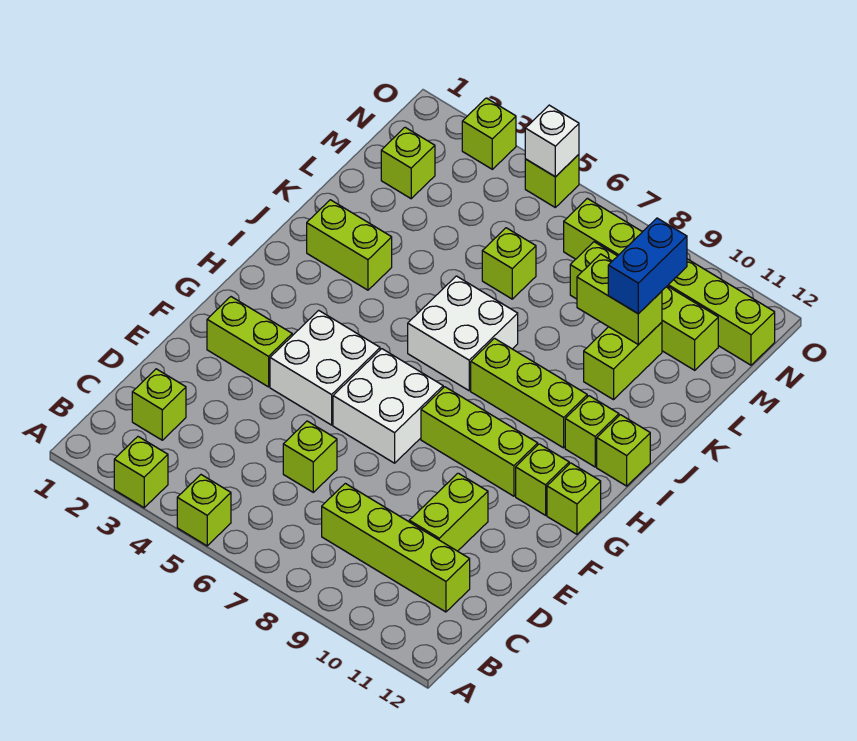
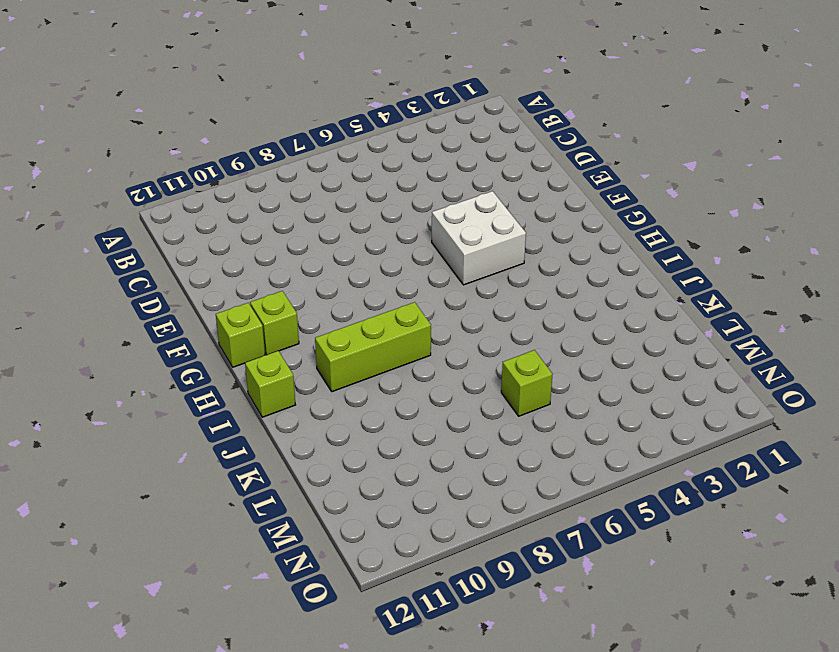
none -> lime brick A3 level 1
none -> lime brick A5 level 1
none -> lime brick C2 level 1

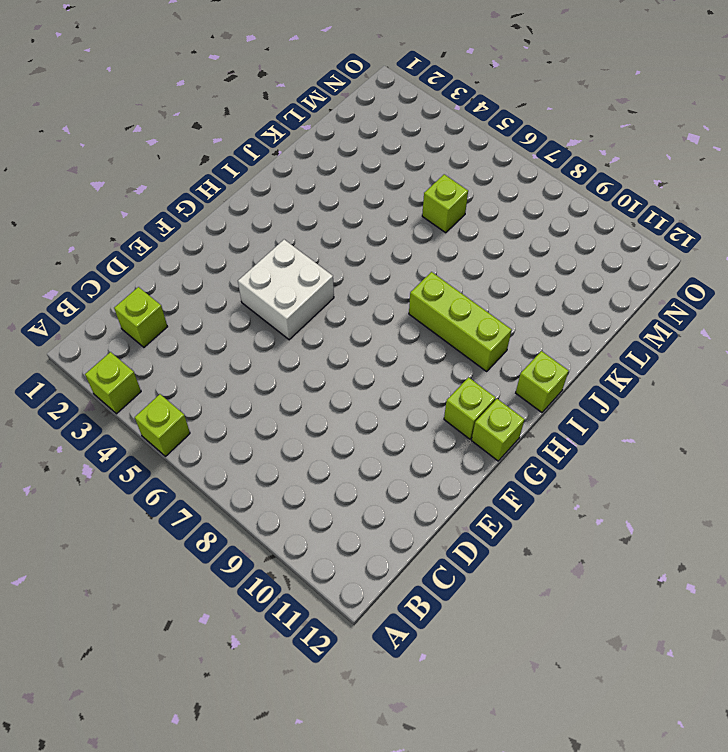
none -> lime brick C8:C11 level 1
none -> lime brick D6 level 1
none -> lime brick D10:E10 level 1

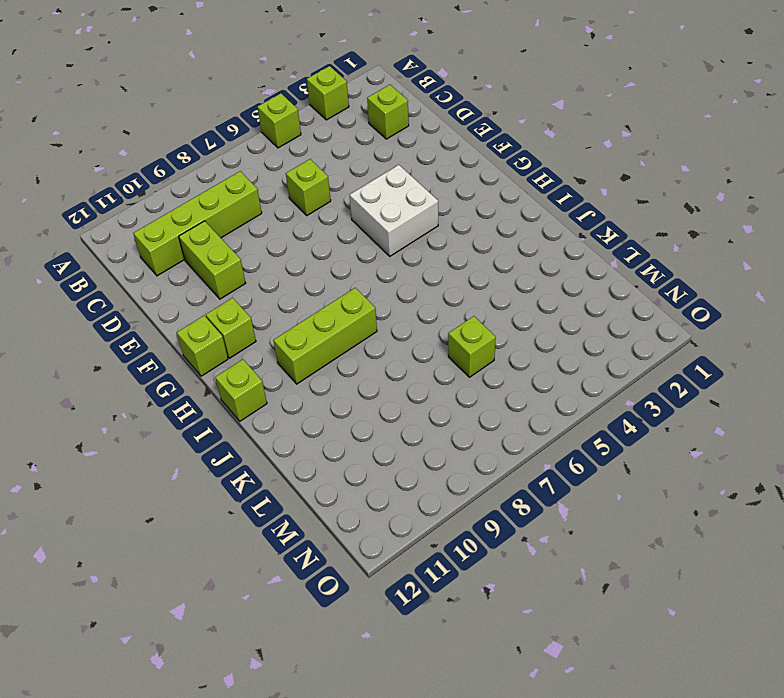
none -> lime brick F2:F3 level 1
none -> white brick F6:G7 level 1
none -> lime brick G8:G10 level 1

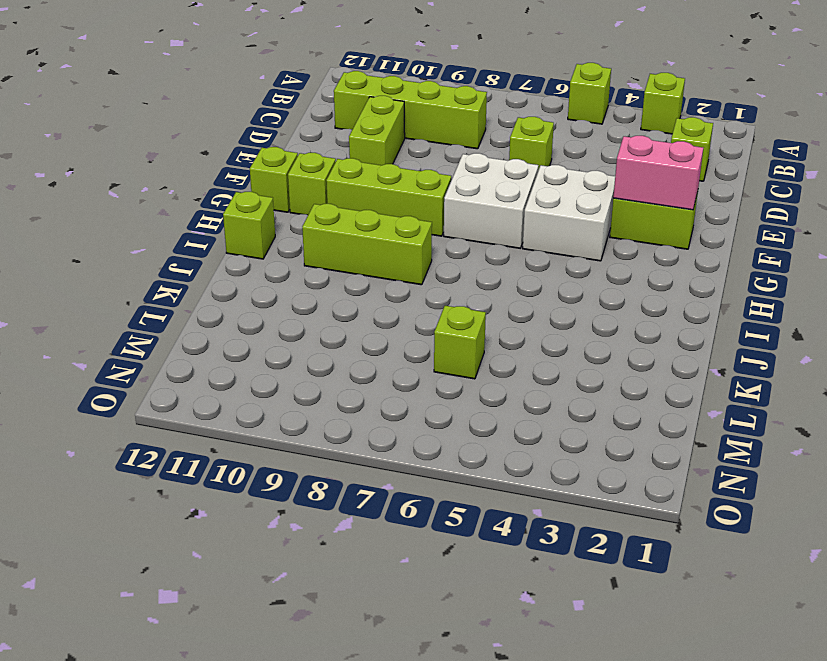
pink brick F2:F3 level 2 -> none
none -> white brick I6:J7 level 1
none -> lime brick I11 level 1
none -> lime brick J2:J3 level 1

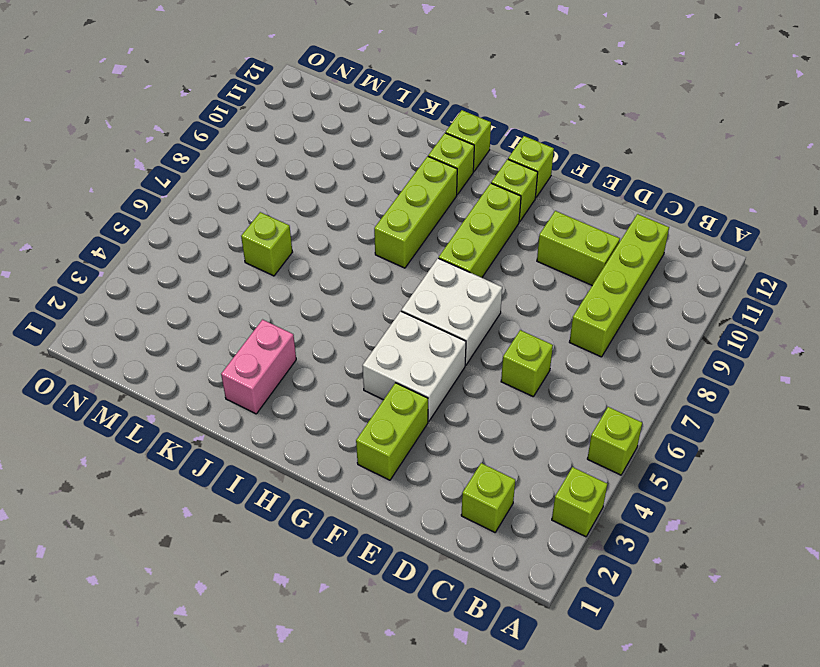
pink brick J2:J3 level 1 -> lime brick J2:J3 level 1
none -> white brick I6:J7 level 1
none -> lime brick K10:L10 level 1
none -> lime brick M2 level 1

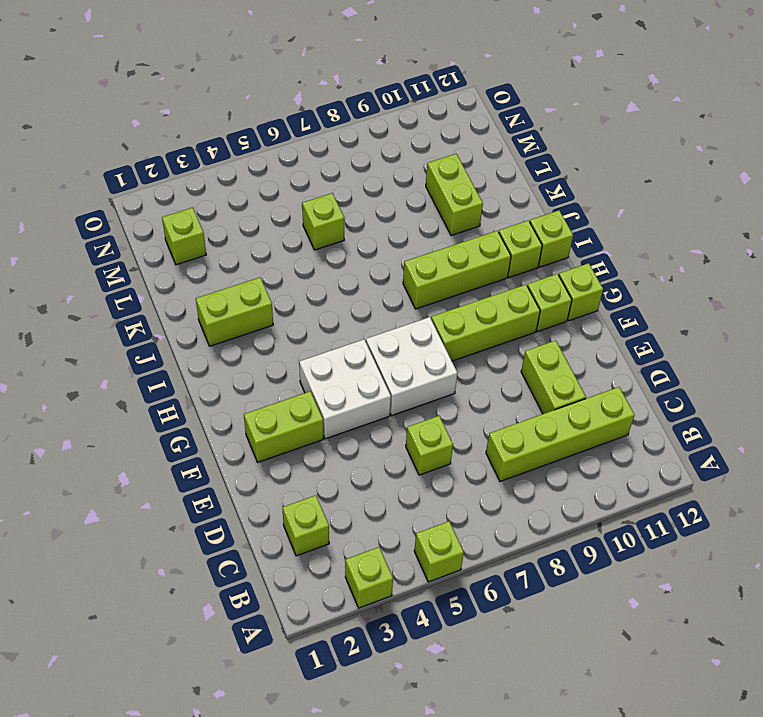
none -> white brick I6:J7 level 1
none -> lime brick M8:M11 level 1
none -> lime brick N7:N12 level 1

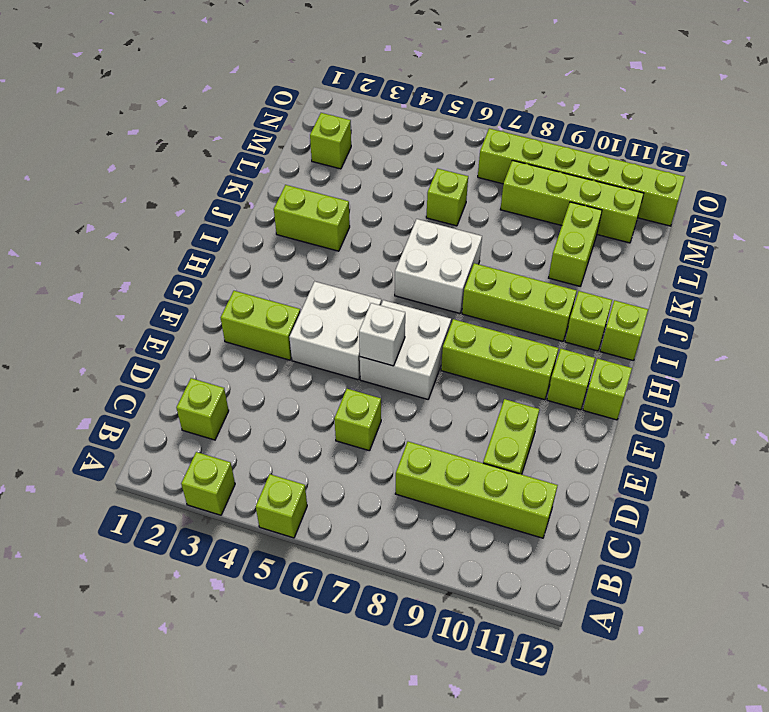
white brick F6 level 2 -> white brick O5 level 2
none -> lime brick O3 level 1
none -> lime brick O5 level 1
none -> lime brick L9:L10 level 2

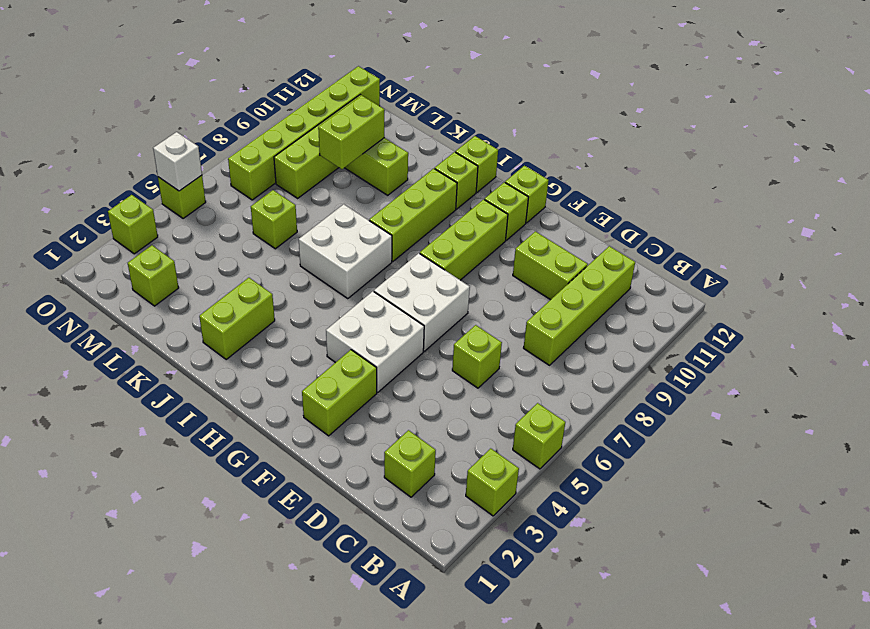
none -> blue brick L10:M10 level 3

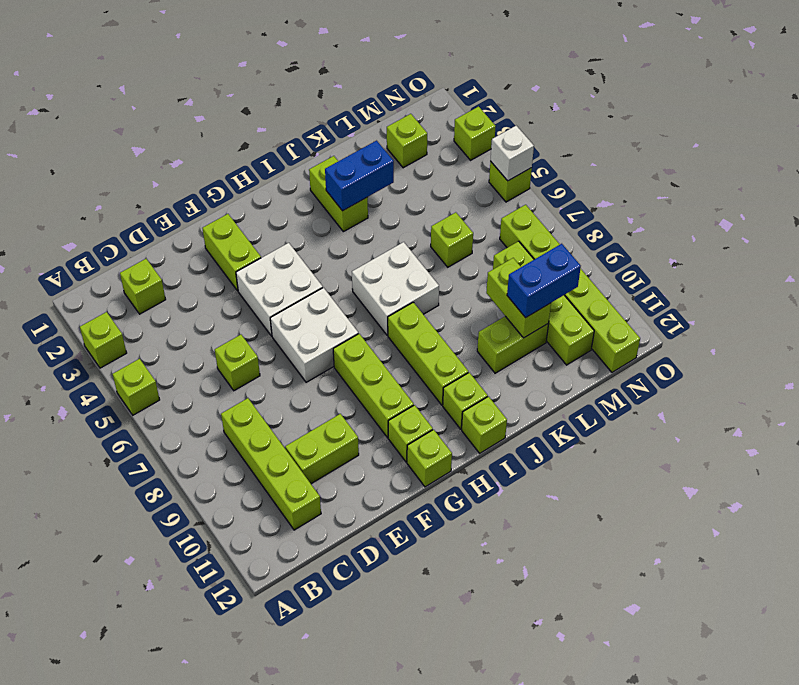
blue brick J3:K3 level 2 -> none

